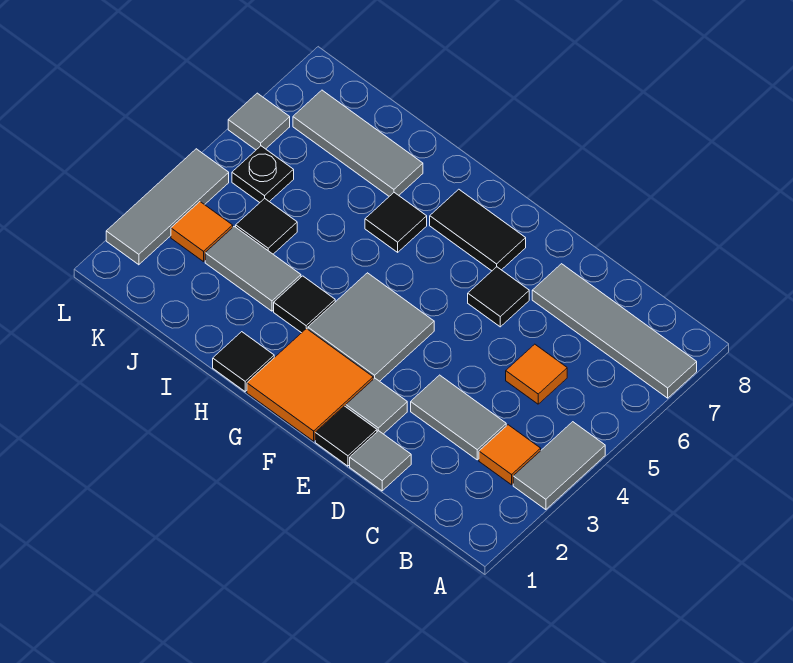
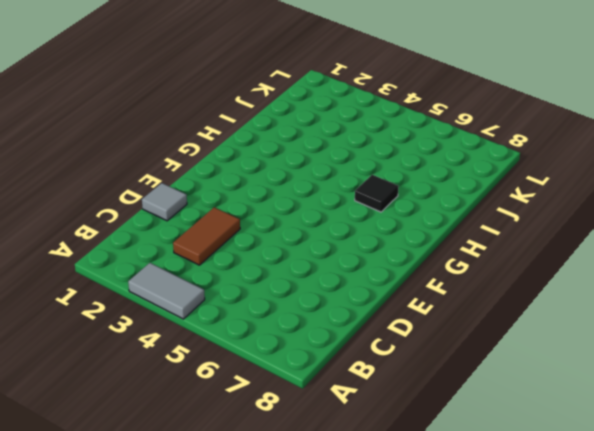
brown tile C3:D3 level 1 -> grey tile C3:D3 level 1
none -> grey tile A7:D7 level 1
none -> orange tile B3 level 1
none -> orange tile C5 level 1

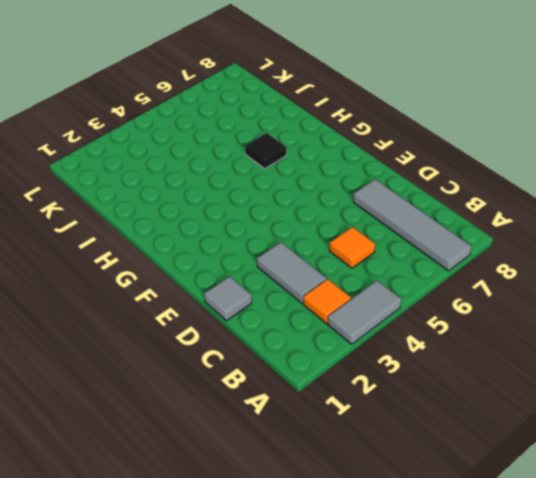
none -> black tile E1 level 1
none -> grey tile E2 level 1
none -> black tile E6 level 1

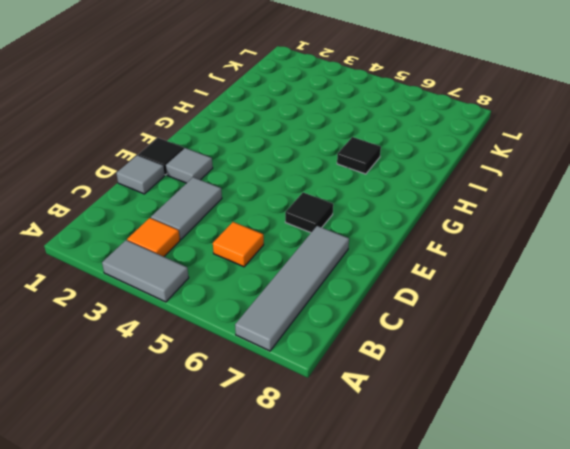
none -> orange tile F1:G2 level 1
none -> grey tile F3:G4 level 1
none -> black tile F7:G7 level 1

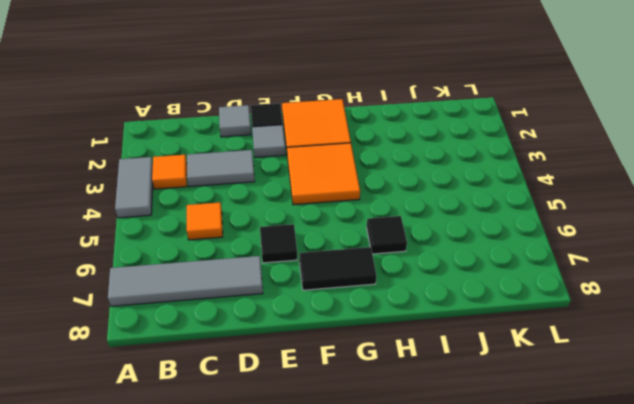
orange tile F3:G4 level 1 -> grey tile F3:G4 level 1
none -> black tile H1 level 1
none -> black tile H3 level 1
none -> grey tile I3:J3 level 1

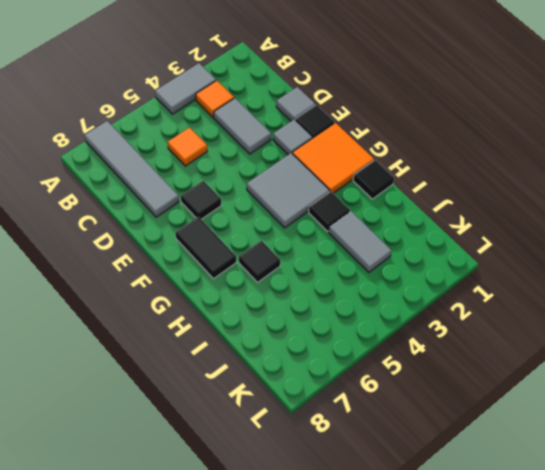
none -> grey tile I7:K7 level 1
none -> black tile J4 level 1
none -> orange tile K3 level 1

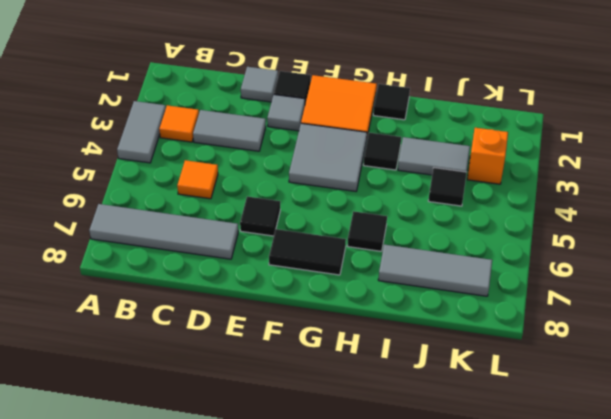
orange brick K3 level 1 -> orange tile K3 level 1
none -> black plate K5 level 1
none -> grey tile L2:L4 level 1
none -> grey tile L6 level 1

